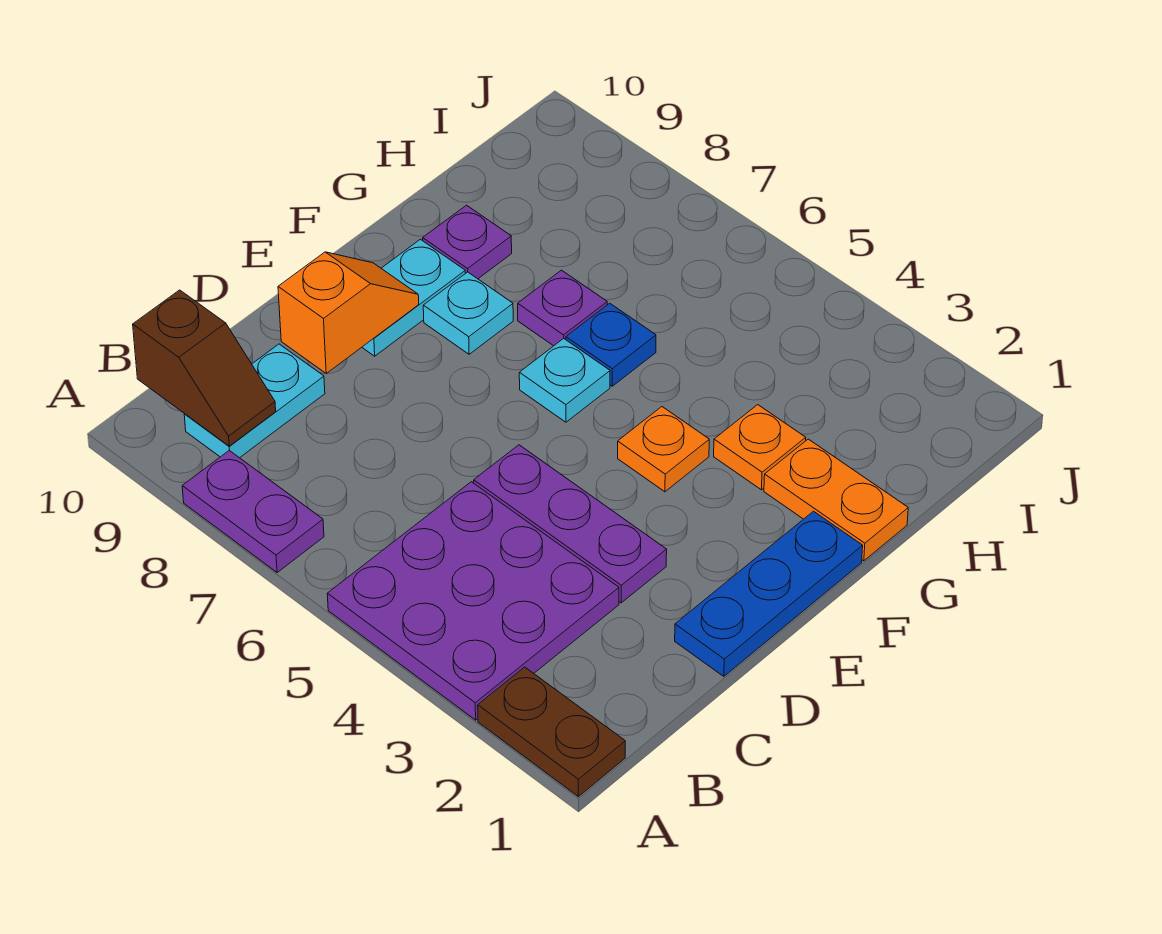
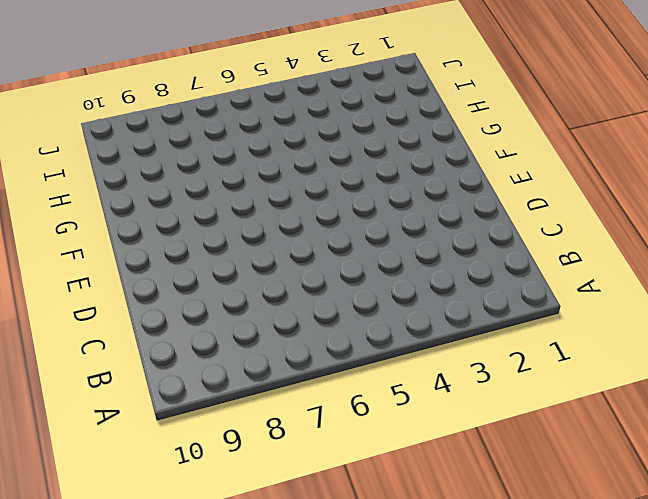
none -> brown plate A1:A2 level 1
none -> purple plate A3:C5 level 1
none -> purple plate A7:A8 level 1

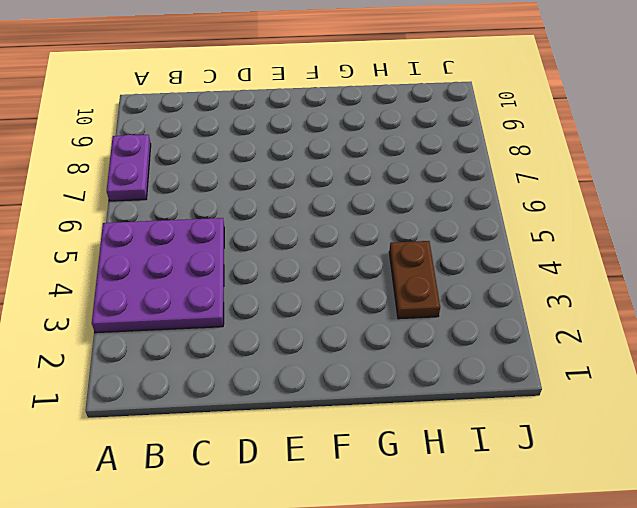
brown plate H3:H4 level 1 -> brown plate A1:A2 level 1
none -> cyan plate B9:C9 level 1
none -> blue plate D1:F1 level 1
none -> purple plate D3:D5 level 1

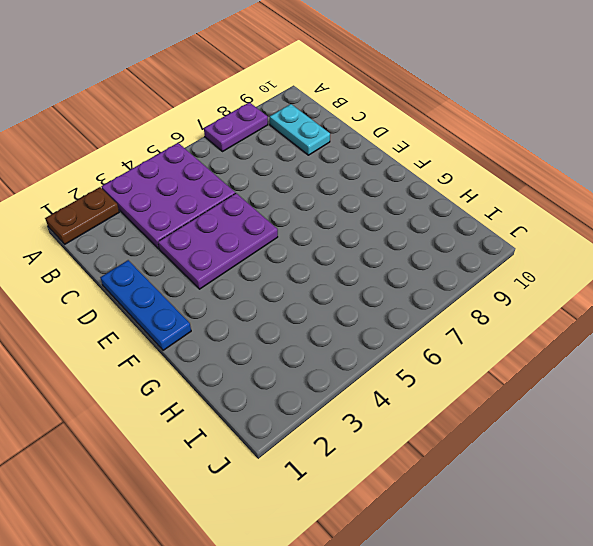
purple plate D3:E5 level 1 -> purple plate D3:D5 level 1
none -> cyan plate E9:F9 level 1
none -> orange plate F4 level 1
none -> cyan plate F6 level 1

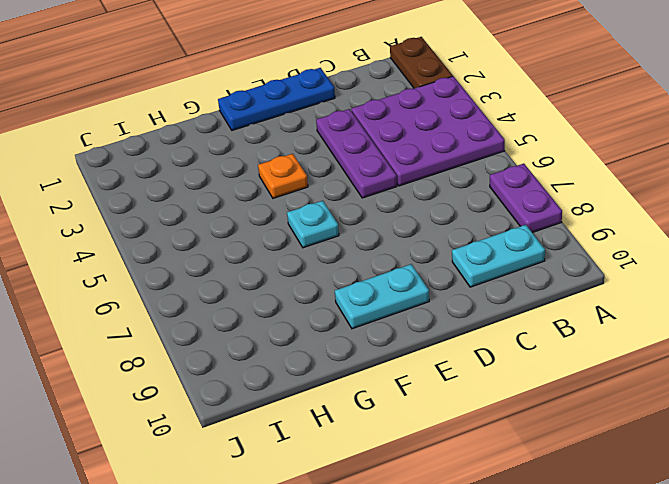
none -> cyan plate F8 level 1
none -> orange plate G1:G2 level 1
none -> orange plate G3 level 1

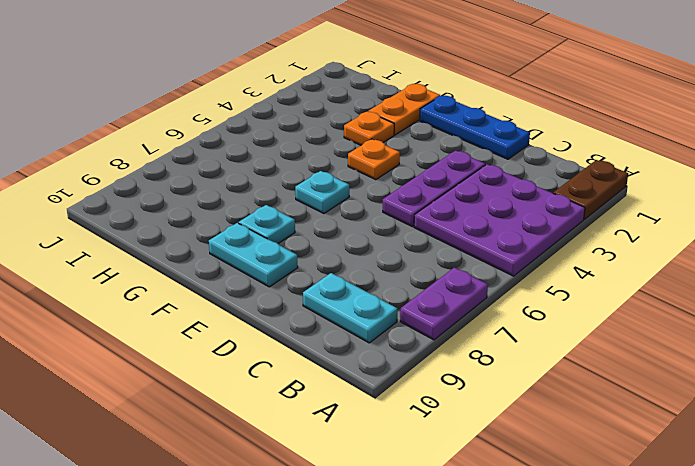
none -> blue plate G6 level 1
none -> purple plate G7 level 1
none -> purple plate G9 level 1

